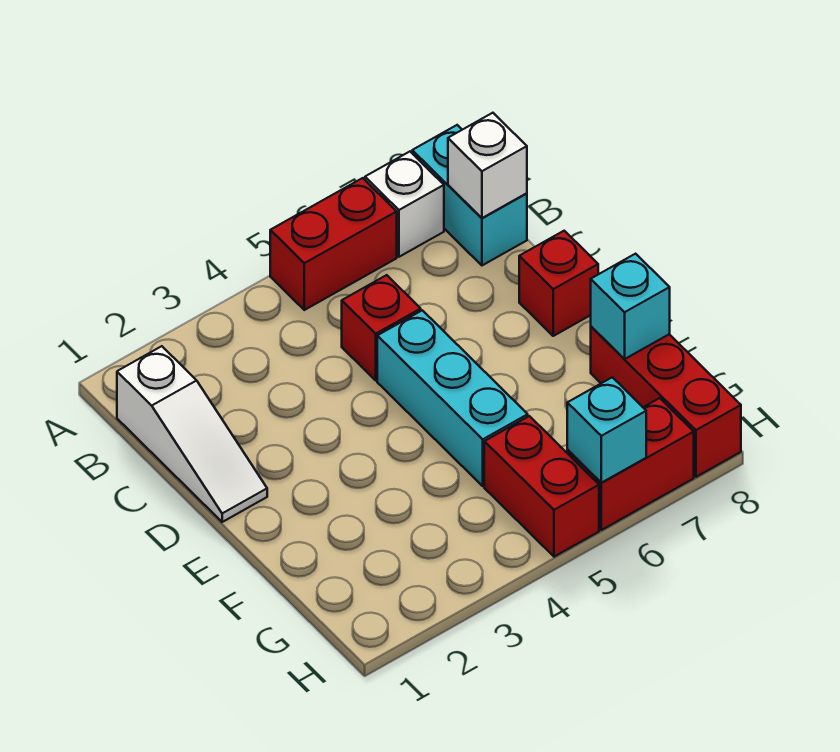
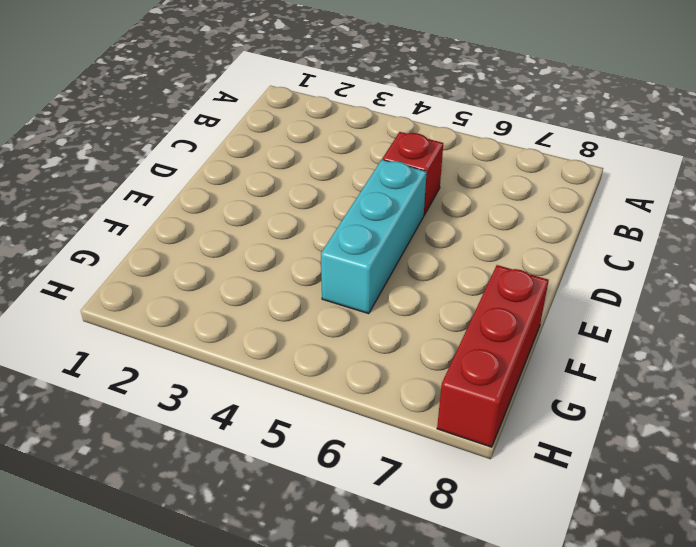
none -> red brick A5:A6 level 1
none -> white brick A7 level 1
none -> cyan brick A8:B8 level 1

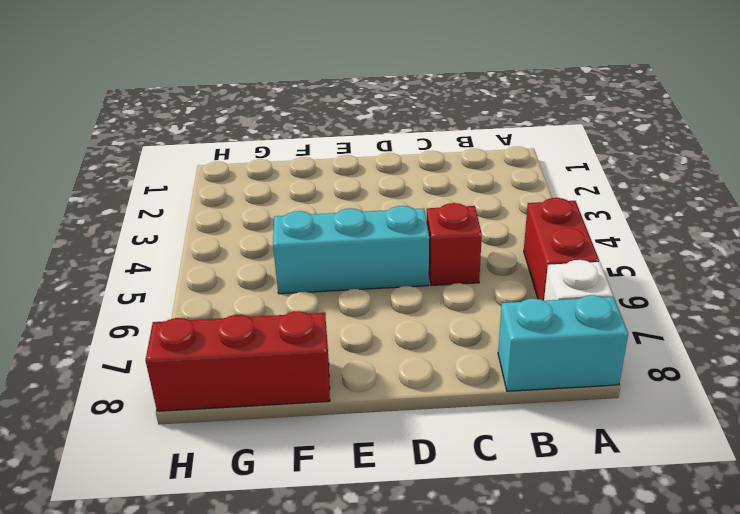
none -> white slope B1:D1 level 1 top B
none -> red brick D8 level 1
none -> red brick G5:H5 level 1

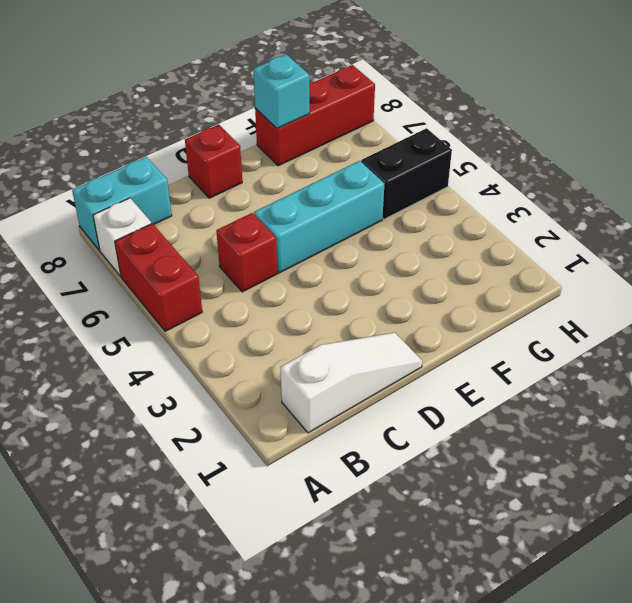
black brick G5:H5 level 1 -> red brick G5:H5 level 1
none -> red brick H6:H7 level 1
none -> white brick B8 level 2
none -> cyan brick H6 level 2

